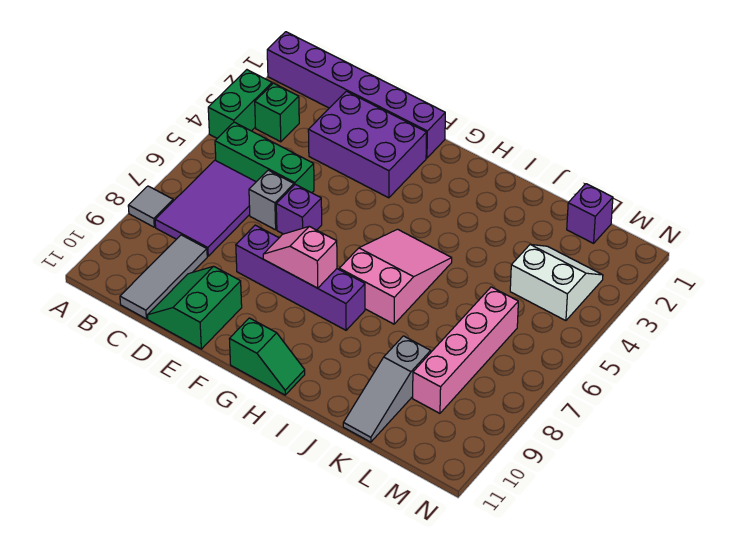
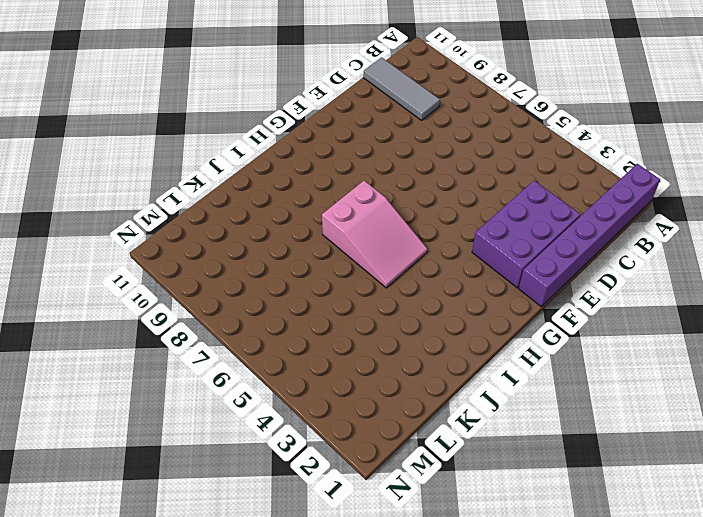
none -> green brick A3:A4 level 1
none -> grey tile A8 level 1
none -> green brick B3 level 1

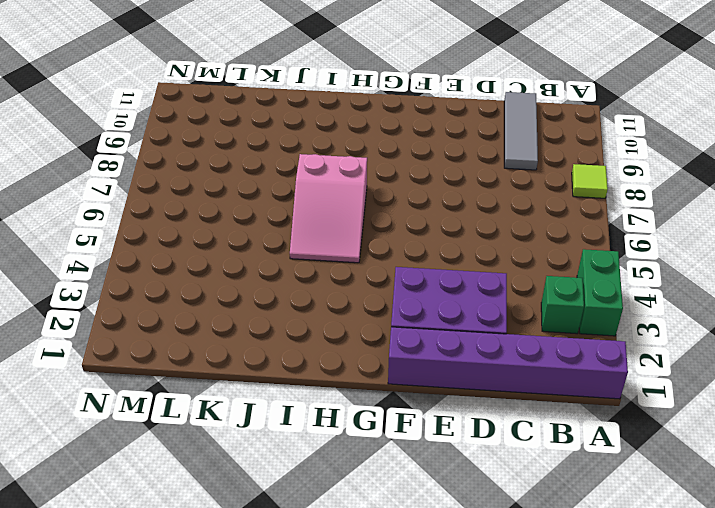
lime tile A8 level 1 -> grey tile A8 level 1
none -> green brick B5:D5 level 1
none -> purple tile B6:C8 level 1
none -> grey brick D6 level 1

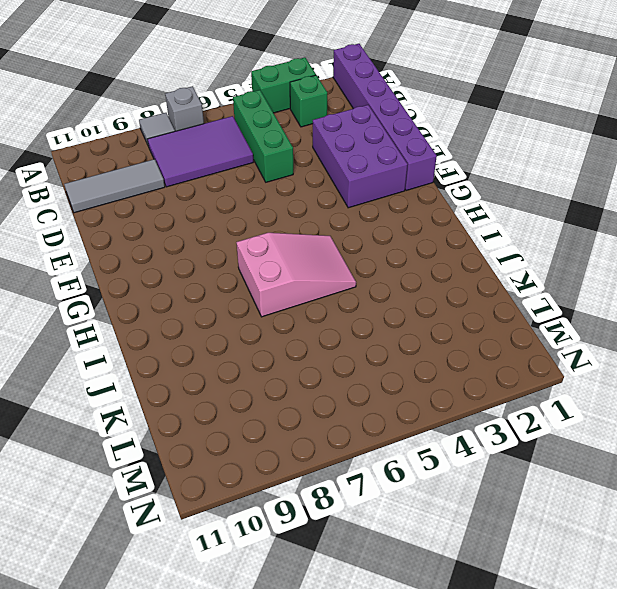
grey brick A7 level 1 -> grey brick D6 level 1
none -> green slope D10:E11 level 1 top E
none -> purple brick E6 level 1
none -> purple brick E8:H8 level 1

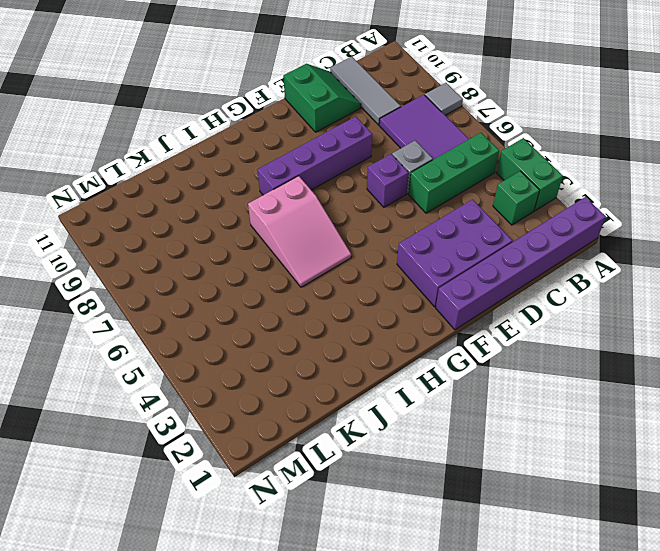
none -> green slope G11:H11 level 1 top G
none -> grey slope K9:K11 level 1 top 9
none -> purple brick L1 level 1

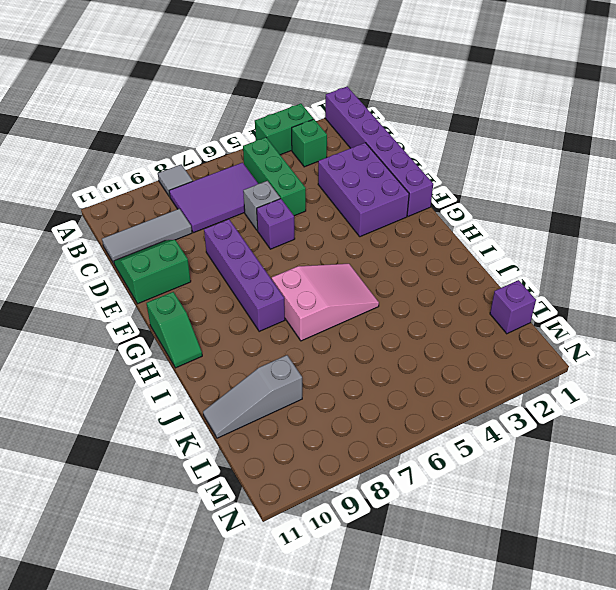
none -> white slope L3:M4 level 1 top 4
none -> pink brick L6:L9 level 1
none -> pink slope F8:G8 level 2 top G

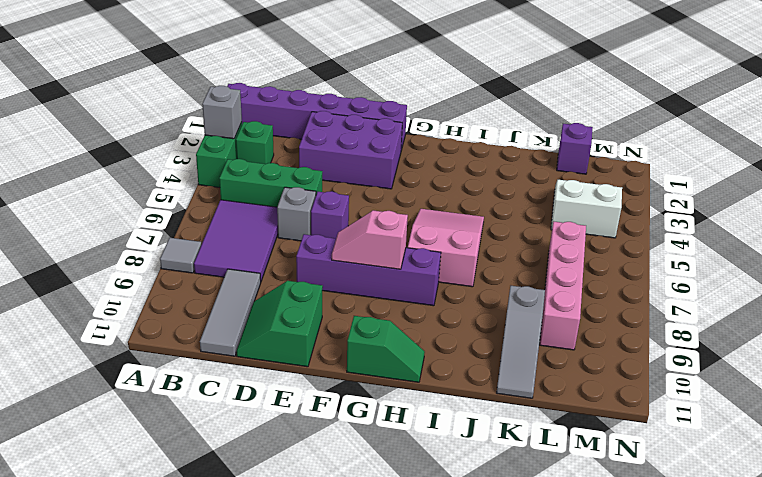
grey brick A3 level 2 -> none

